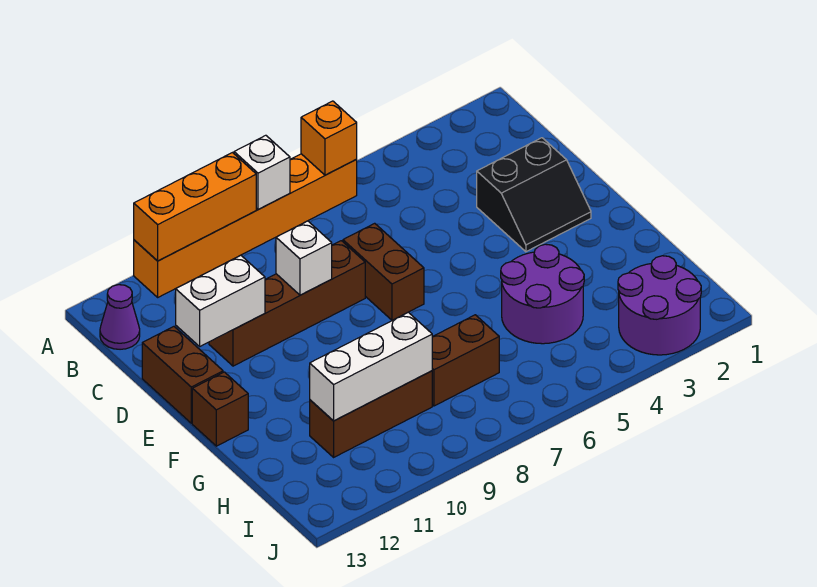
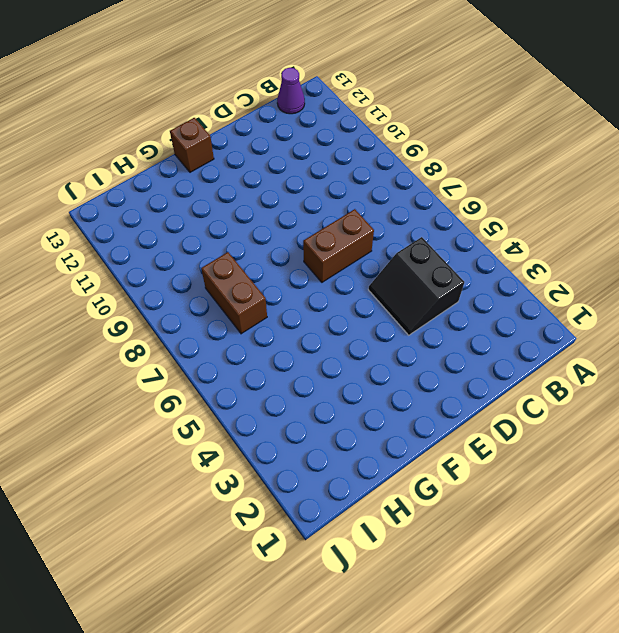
black slope C4:D5 level 1 top C -> black slope D2:E3 level 1 top D
none -> orange brick A6:A11 level 1
none -> brown brick D8:D11 level 1
none -> brown brick D13:E13 level 1

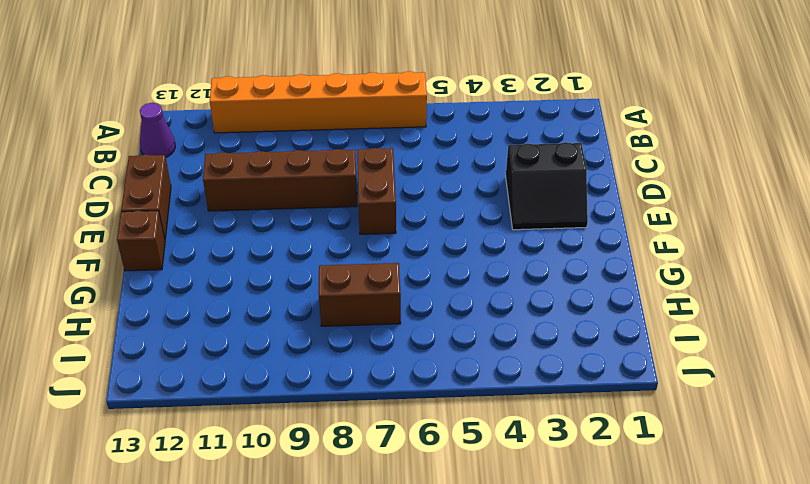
none -> purple round brick G4:H5 level 1
none -> brown brick H9:H11 level 1
none -> purple round brick I2:J3 level 1

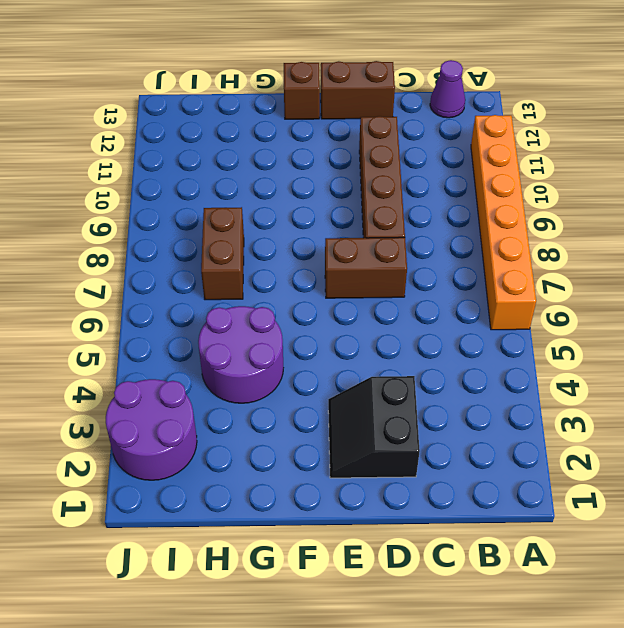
none -> brown brick H9:H11 level 1
none -> orange brick A6 level 2
none -> white brick A8 level 2

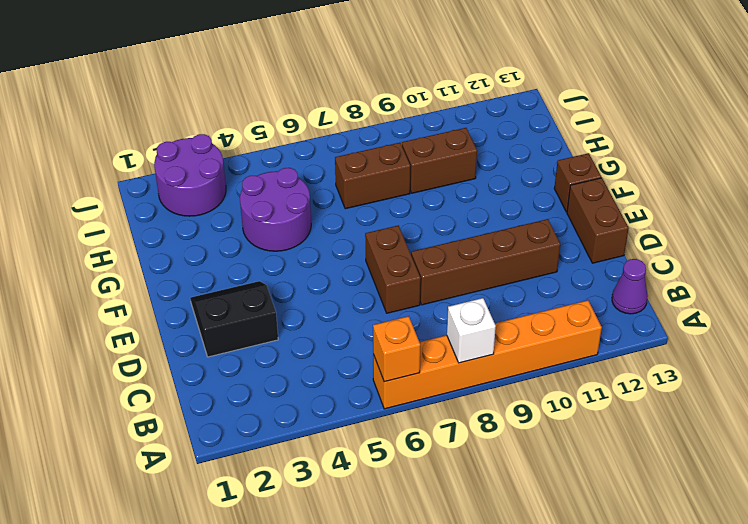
brown brick H9:H10 level 1 -> brown brick H9:H11 level 1
none -> orange brick A9:A11 level 2
none -> white brick D9 level 2
none -> white brick D11:D12 level 2

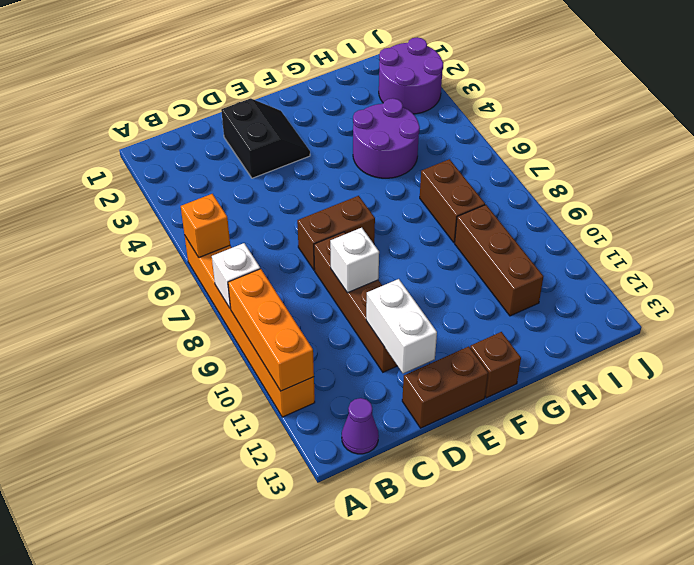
none -> white brick H9:H11 level 2

